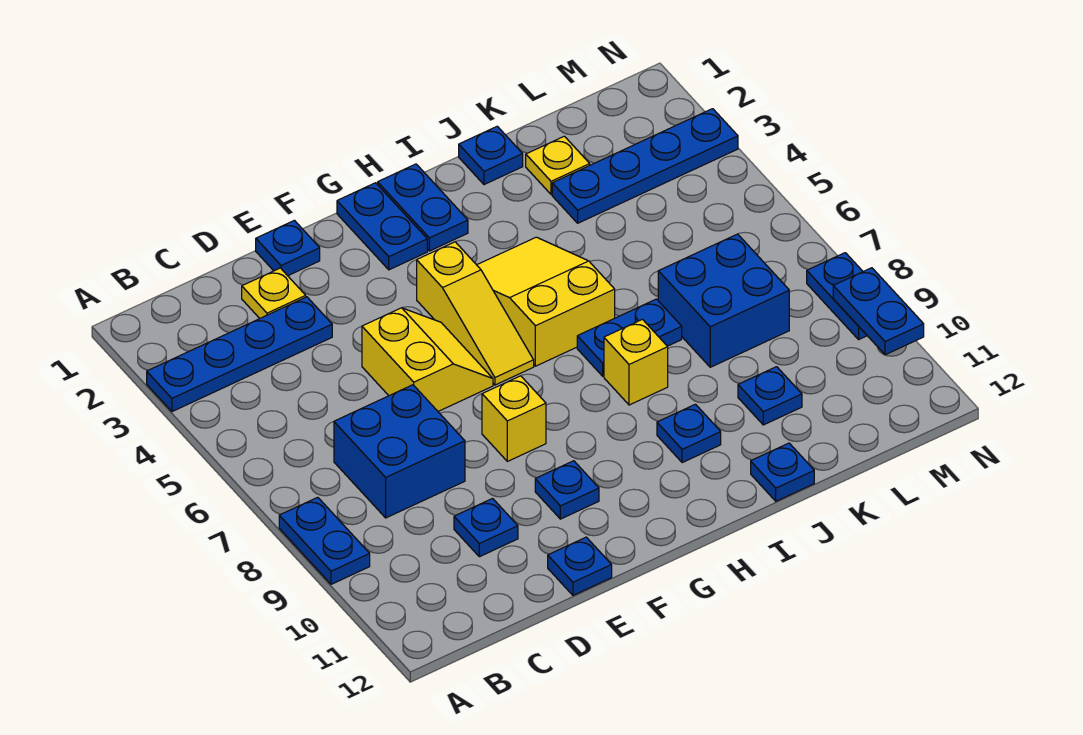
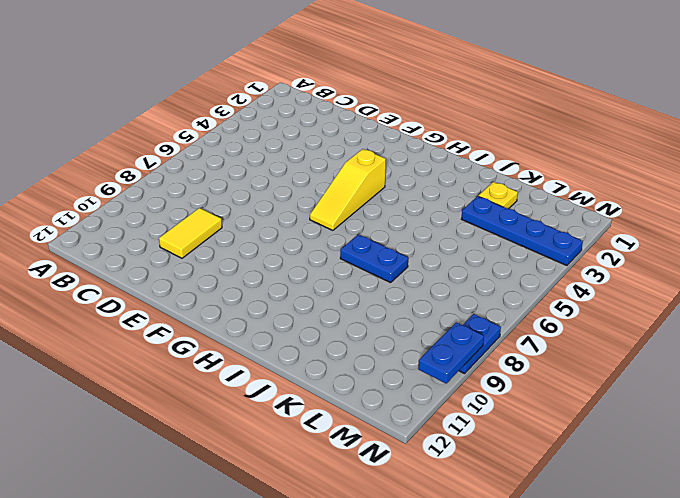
yellow tile D9:D10 level 1 -> blue plate D10 level 1
none -> blue plate A3:D3 level 1
none -> blue plate A8:A9 level 1
none -> blue brick C7:D8 level 1

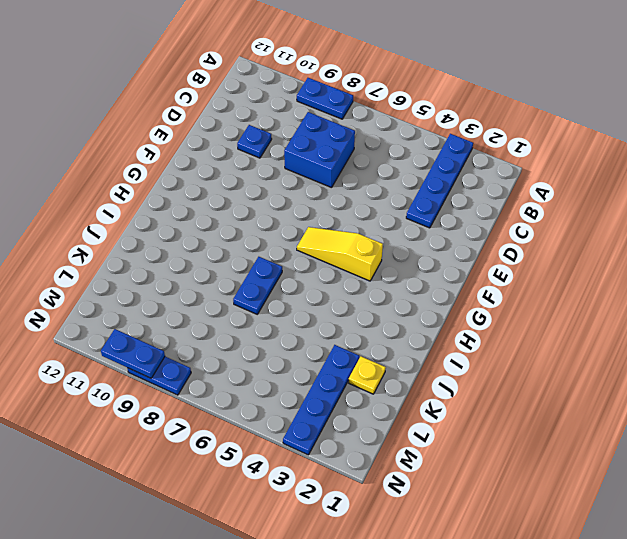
none -> yellow plate D2 level 1
none -> blue plate E1 level 1
none -> yellow slope E5:F6 level 1 top E

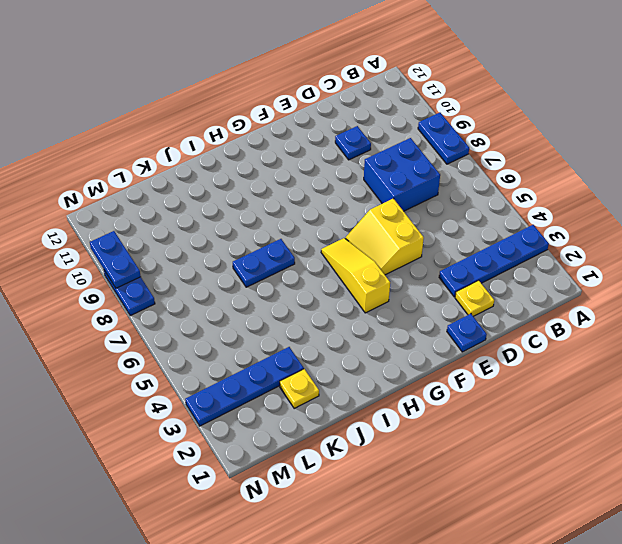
none -> blue plate E12 level 1
none -> yellow brick F8 level 1
none -> blue plate F10 level 1

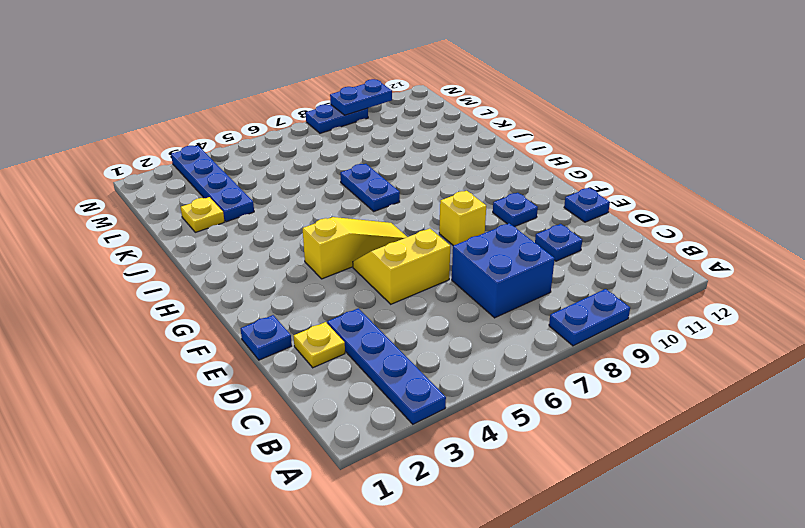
none -> blue plate G1:G2 level 1
none -> blue plate H1:H2 level 1
none -> yellow slope H4:I6 level 1 top 6

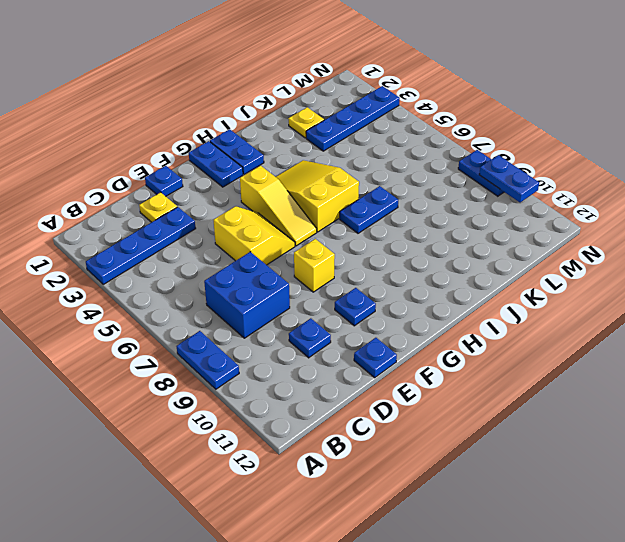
none -> yellow brick I8 level 1
none -> blue plate I10 level 1
none -> blue plate J1 level 1

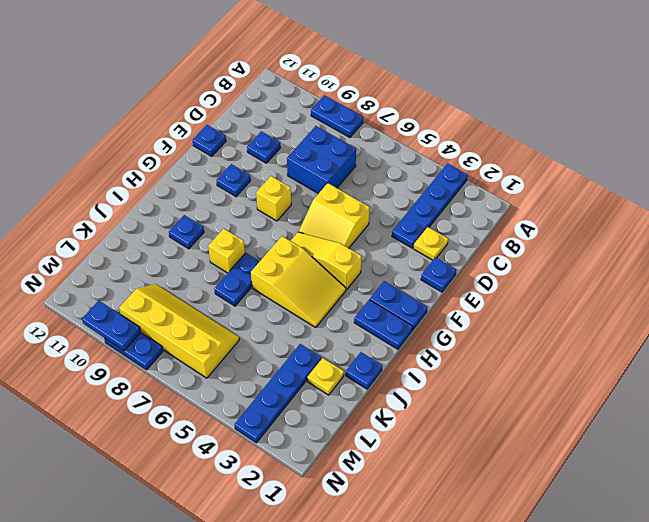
yellow slope L6:M9 level 1 top M -> blue brick K7:L8 level 1
none -> blue plate J12 level 1
none -> blue plate K10 level 1

